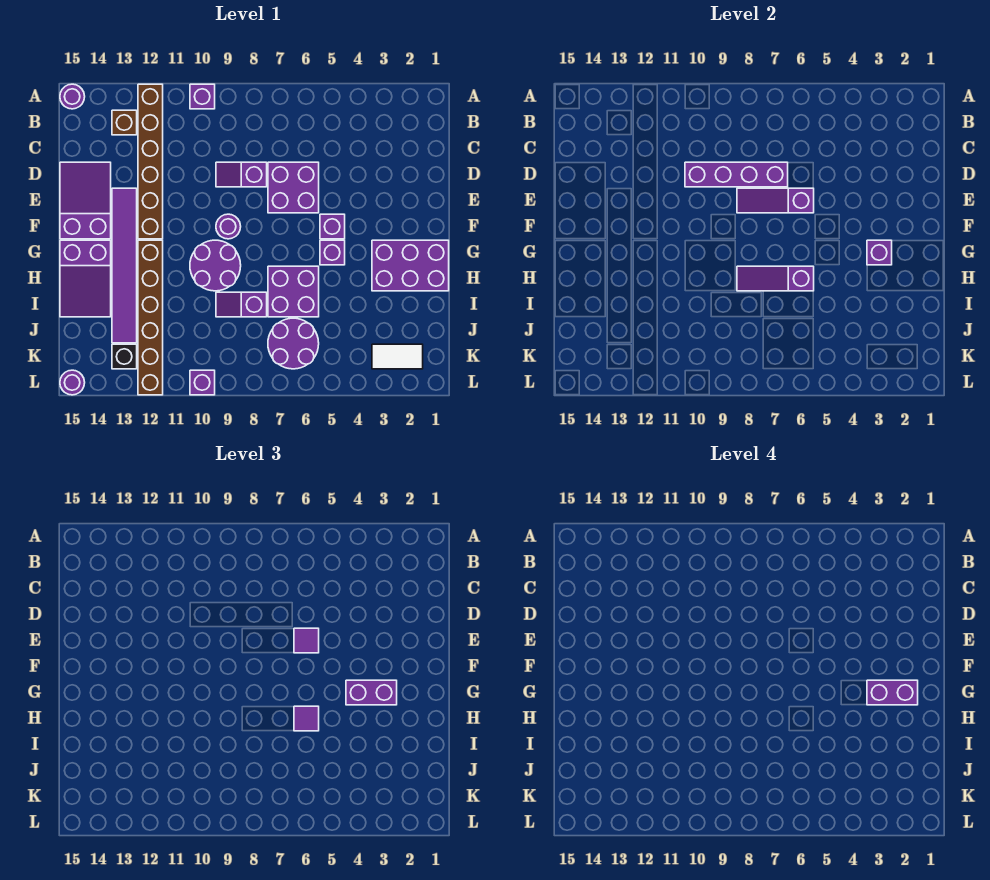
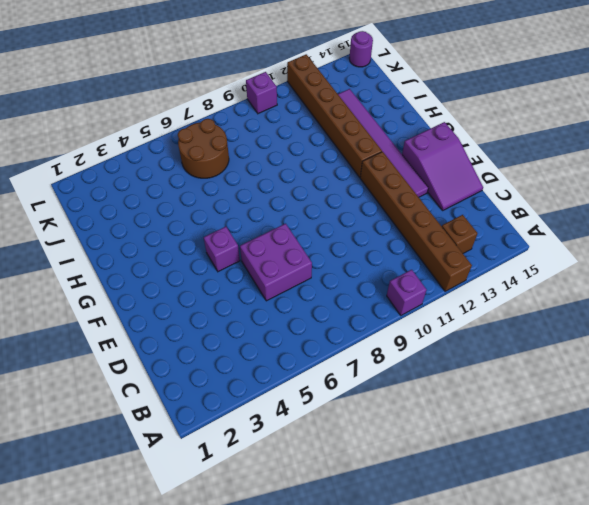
brown round brick J6:K7 level 1 -> purple round brick J6:K7 level 1
none -> purple round brick A15 level 1
none -> purple slope D8:D9 level 1 top 8
none -> purple round brick F9 level 1
none -> purple brick G1:H3 level 1

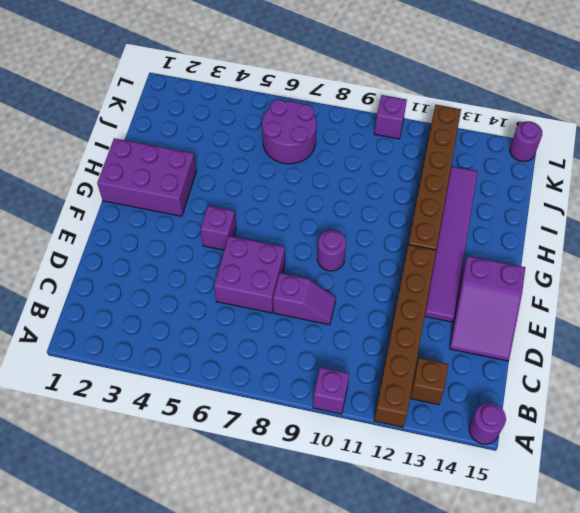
none -> purple brick G5 level 1
none -> purple round brick G9:H10 level 1
none -> purple slope G14:I15 level 1 top G
none -> purple brick H6:I7 level 1

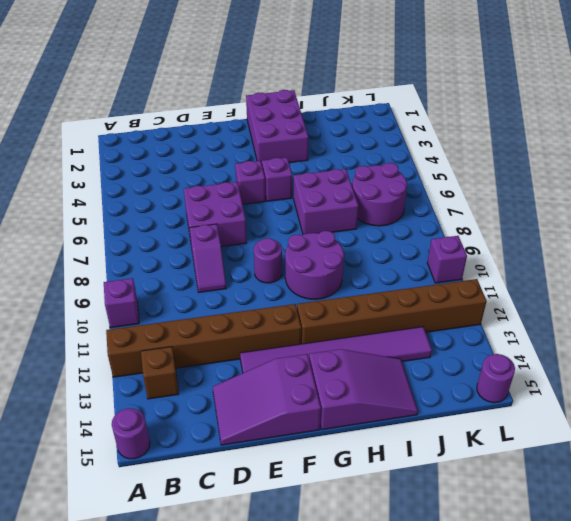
none -> purple slope I8:I9 level 1 top 8
none -> white tile K2:K3 level 1
none -> black brick K13 level 1
none -> purple brick D7:D10 level 2

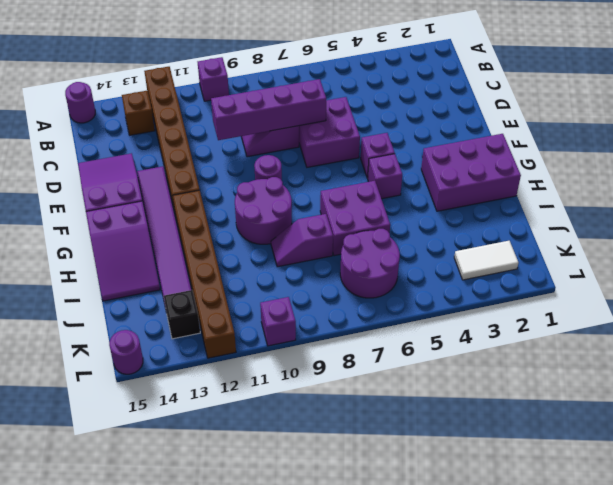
none -> purple slope E6:E8 level 2 top 6
none -> purple brick G3 level 2
none -> purple slope H6:H8 level 2 top 6
none -> purple tile E6 level 3

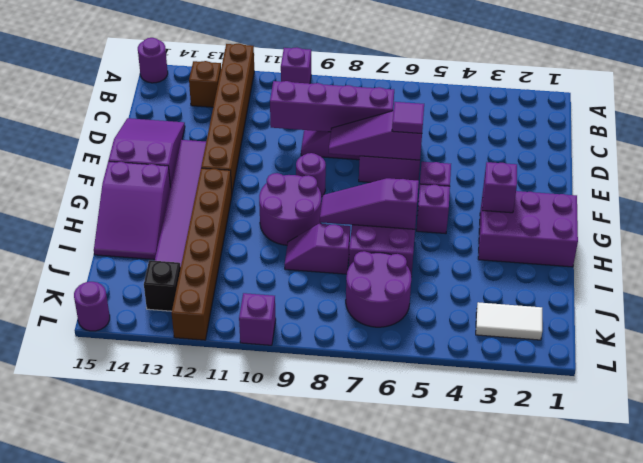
none -> purple brick G3:G4 level 3
none -> purple tile H6 level 3
none -> purple brick G2:G3 level 4

